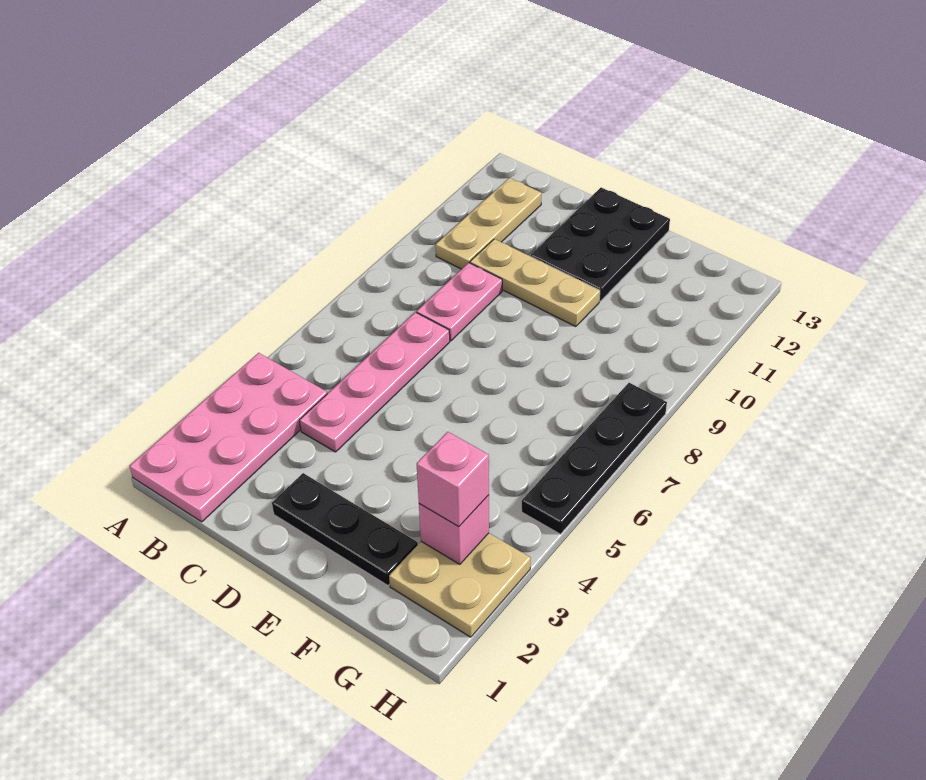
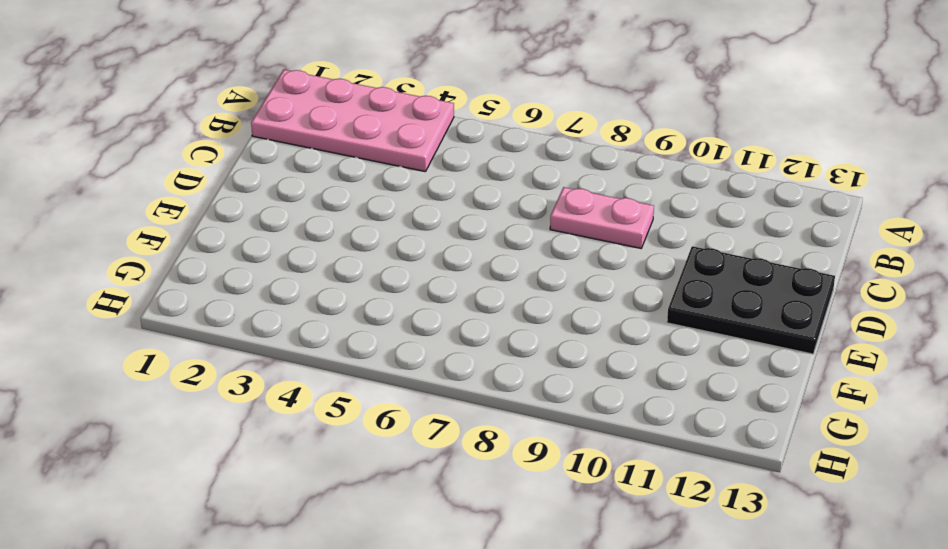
none -> tan plate B10:B12 level 1
none -> pink plate C4:C7 level 1

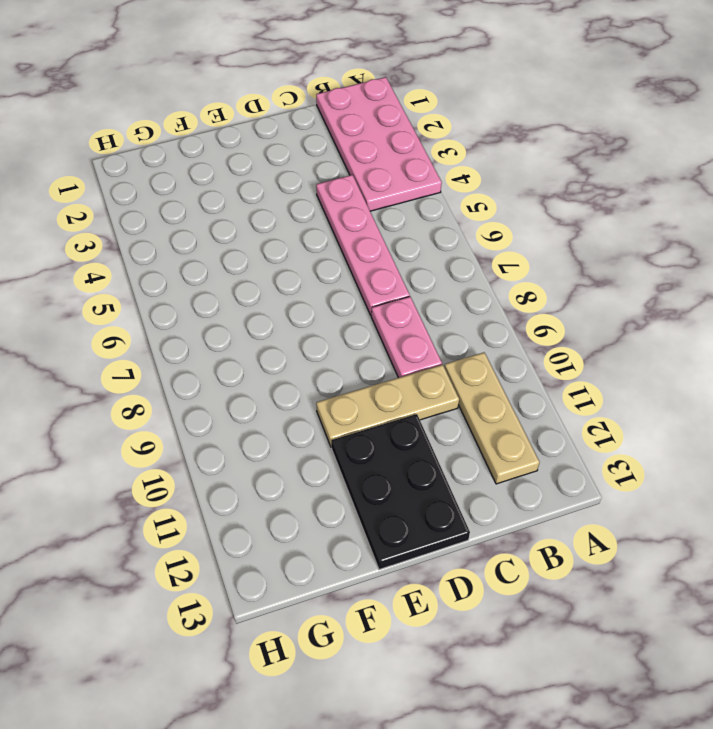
none -> black plate D2:F2 level 1
none -> tan plate G2:H3 level 1

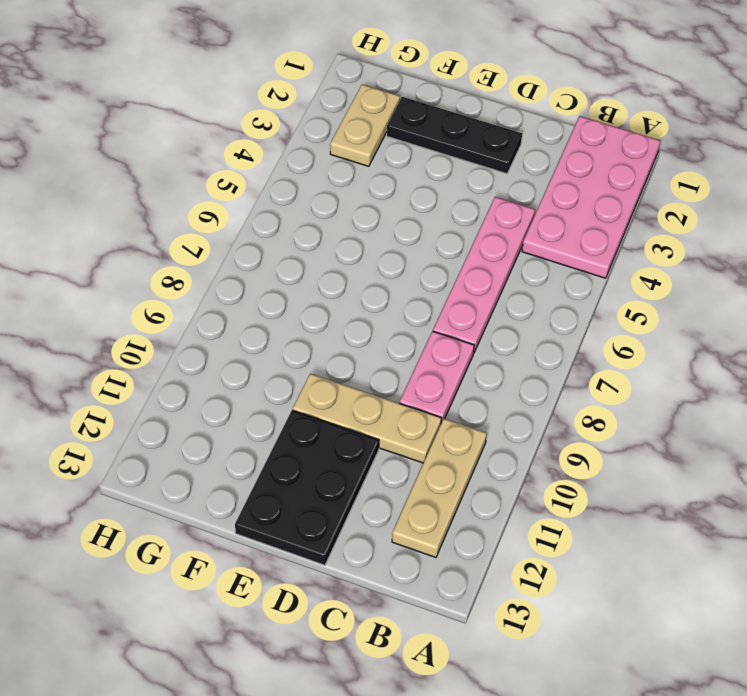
tan plate G2:G3 level 1 -> tan plate G2:H3 level 1
none -> black plate H5:H8 level 1
none -> pink brick G3 level 2

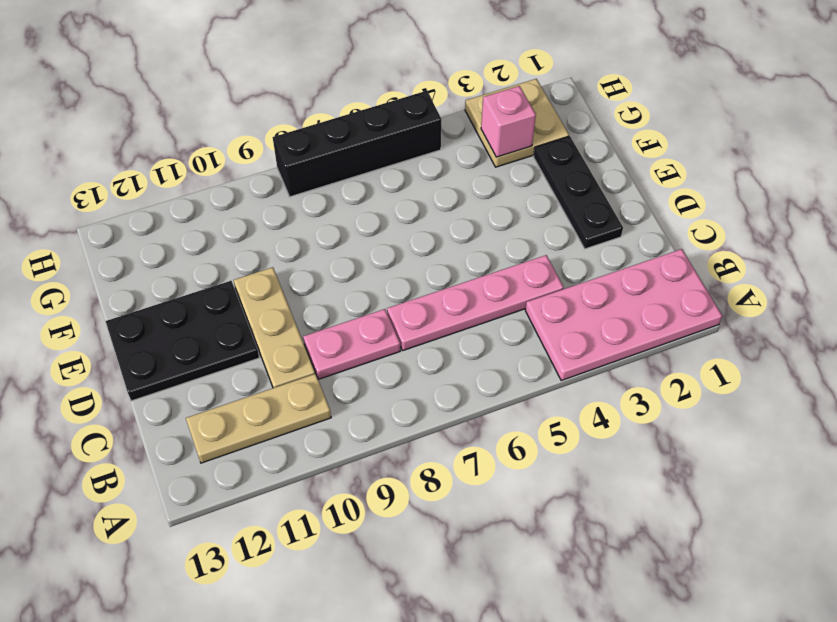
black brick H5:H8 level 1 -> black plate H5:H8 level 1
none -> pink brick G3 level 3

